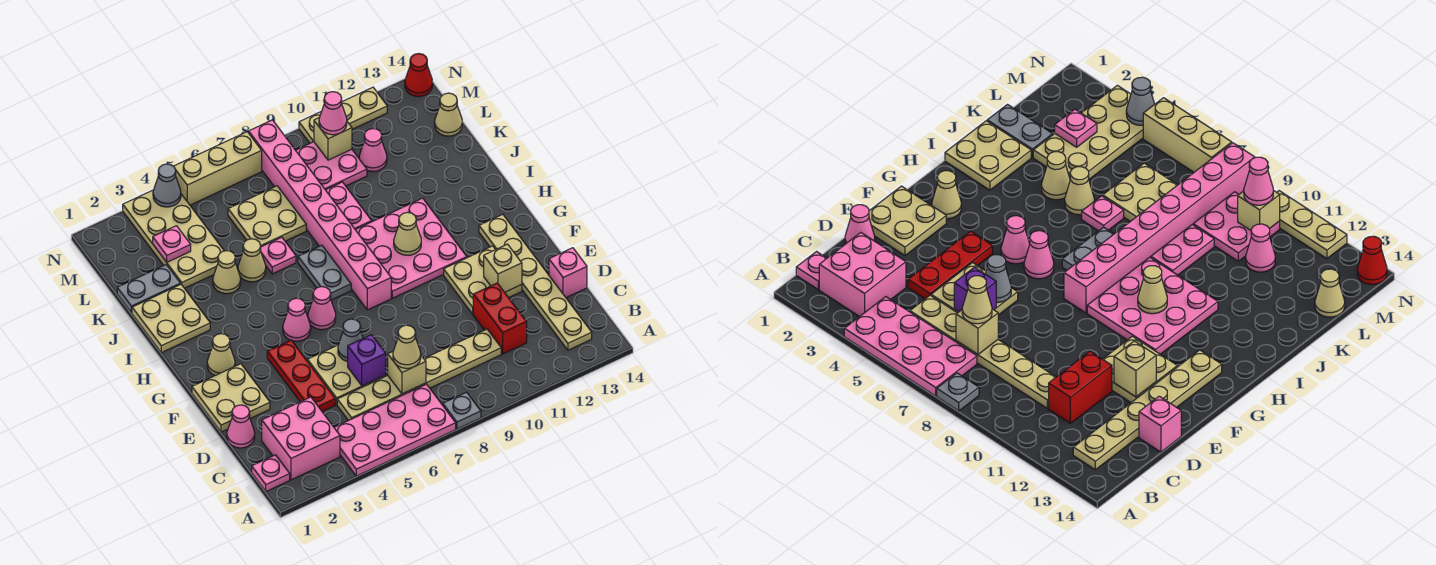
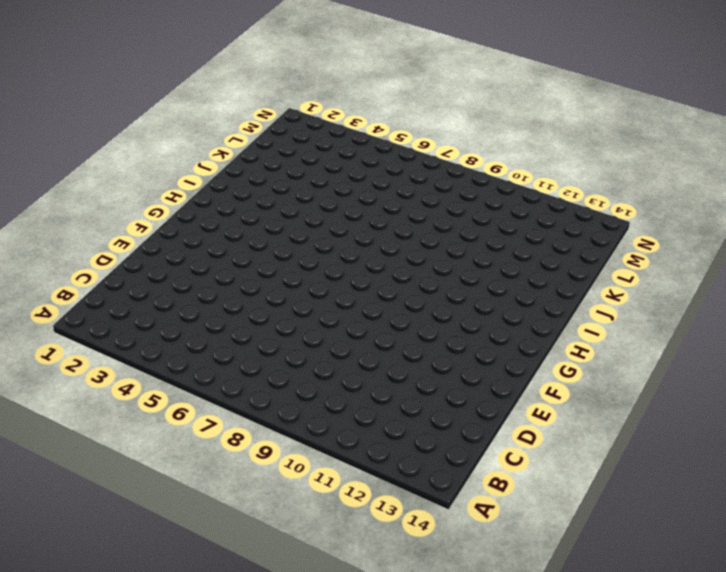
none -> pink plate A4:B7 level 1
none -> grey plate A8 level 1
none -> pink plate B1 level 1
none -> pink brick B2:C3 level 1

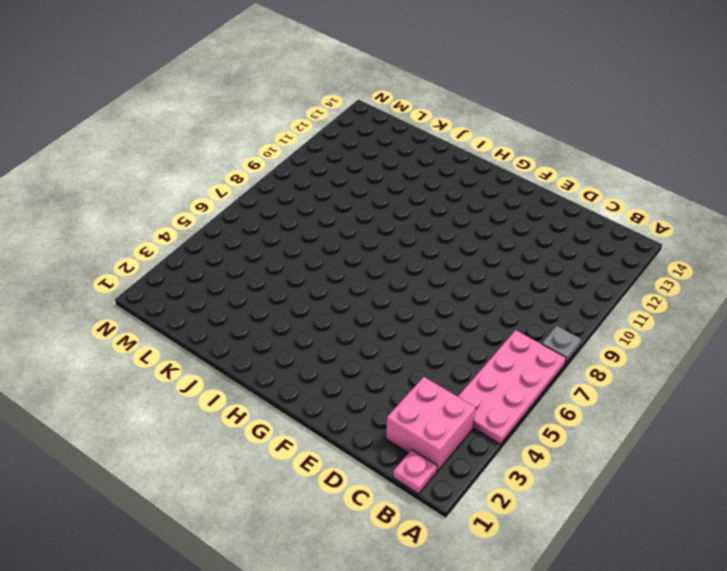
none -> tan plate B13:G13 level 1
none -> tan plate C5:C10 level 1
none -> red brick C11:D11 level 1
none -> pink cone D1 level 1

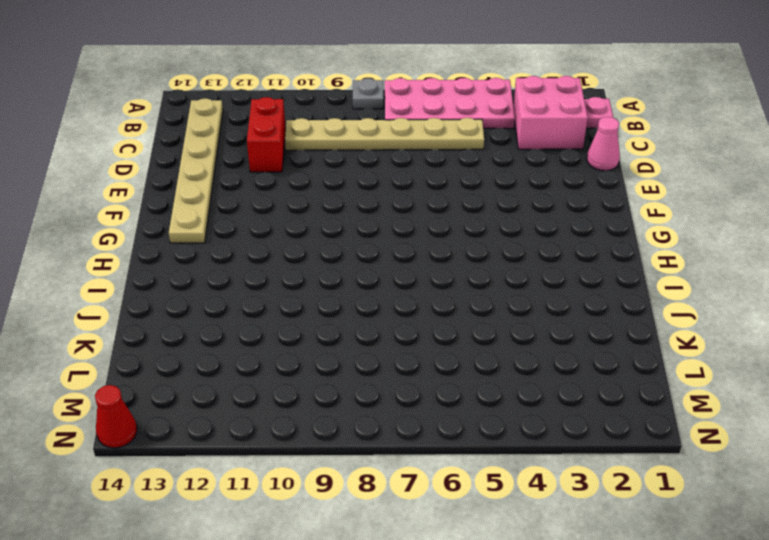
none -> red plate D4:F4 level 1
none -> tan plate D5:E6 level 1
none -> pink brick D14 level 1
none -> tan plate E1:F2 level 1

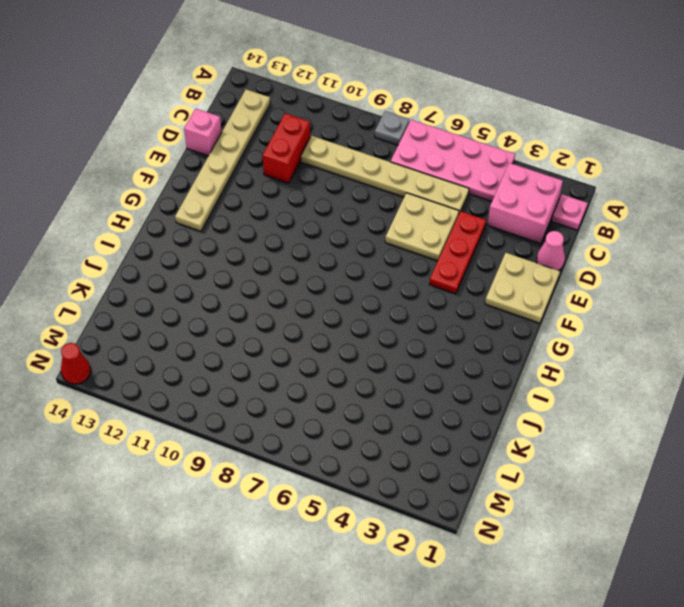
none -> tan plate E11:F12 level 1
none -> tan cone G2 level 1
none -> pink cone G5 level 1
none -> pink cone G6 level 1

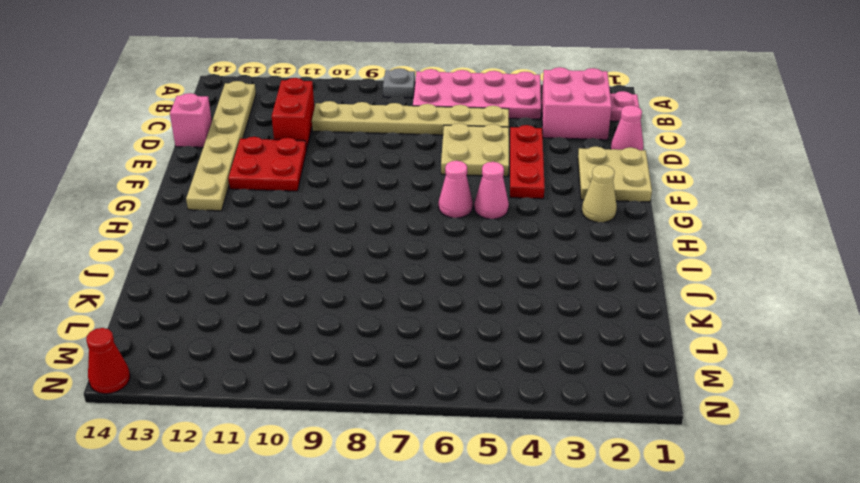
red plate E11:F12 level 1 -> tan plate E11:F12 level 1
none -> pink brick G8:N8 level 1
none -> pink plate G9:I11 level 1
none -> grey plate H7:I7 level 1
none -> tan plate I1:J2 level 1

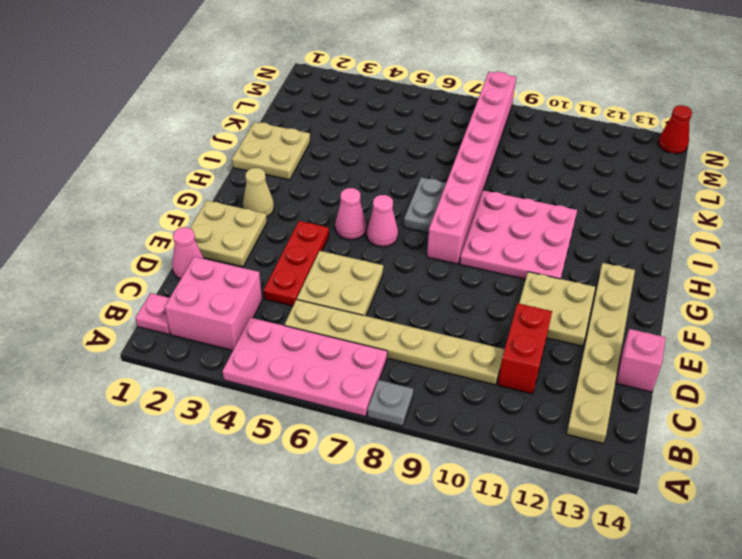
none -> tan cone J4 level 1
none -> tan cone J5 level 1
none -> pink plate J6 level 1
none -> pink plate J9:K9 level 1

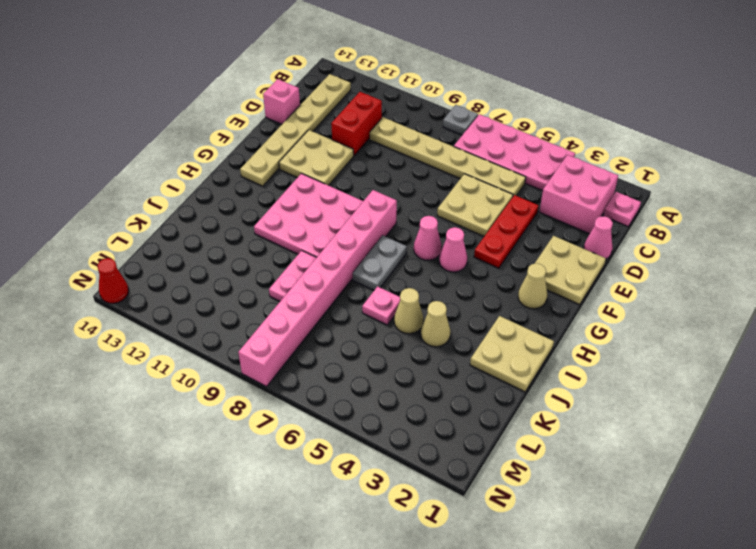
none -> grey plate K1:K2 level 1
none -> tan plate K3:N4 level 1
none -> tan plate K6:L7 level 1
none -> pink plate L9:M10 level 1

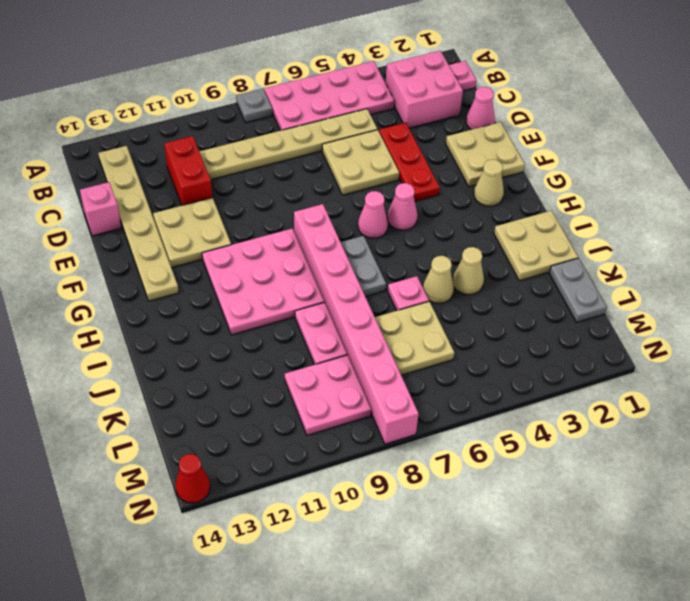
grey plate K1:L1 level 1 -> grey plate K1:K2 level 1
none -> tan plate K3:N4 level 1
none -> pink cone L11 level 1
none -> tan cone L14 level 1
none -> tan brick N5:N7 level 1

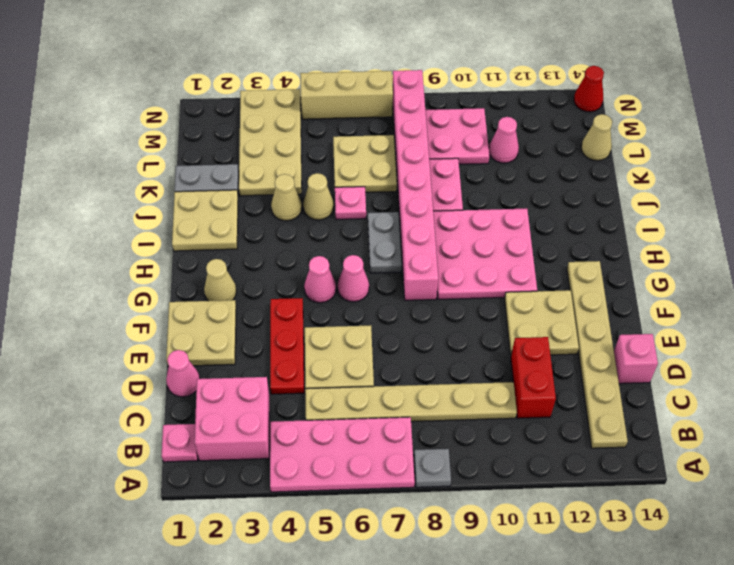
none -> tan plate N10:N12 level 1
none -> tan brick C7 level 2
none -> purple brick D6 level 2
none -> grey cone E6 level 2

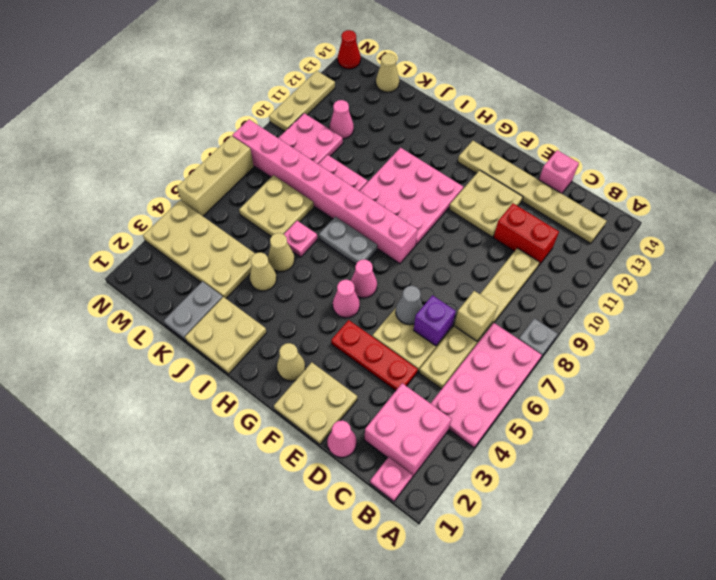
none -> tan brick E12 level 2
none -> tan cone H10 level 2
none -> pink plate L3 level 2
none -> tan brick M10 level 2

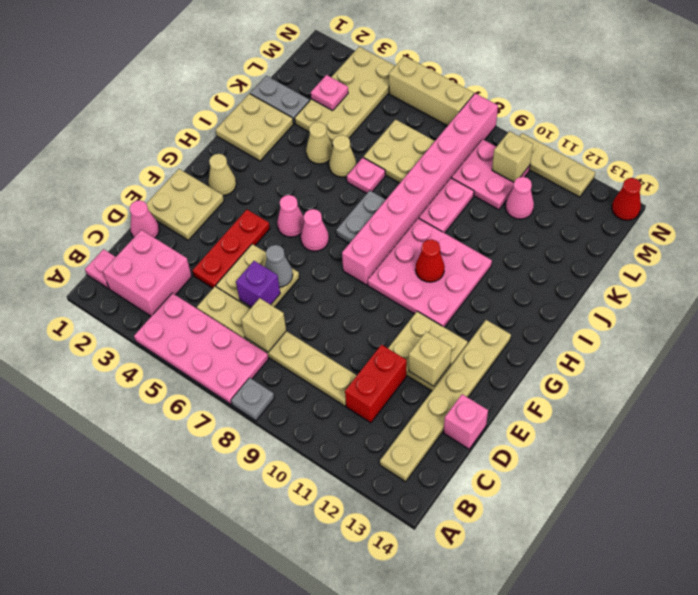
red cone H10 level 2 -> tan cone H10 level 2
none -> tan cone L14 level 1
none -> grey cone N4 level 2
none -> tan cone C7 level 3
none -> pink cone M10 level 3

